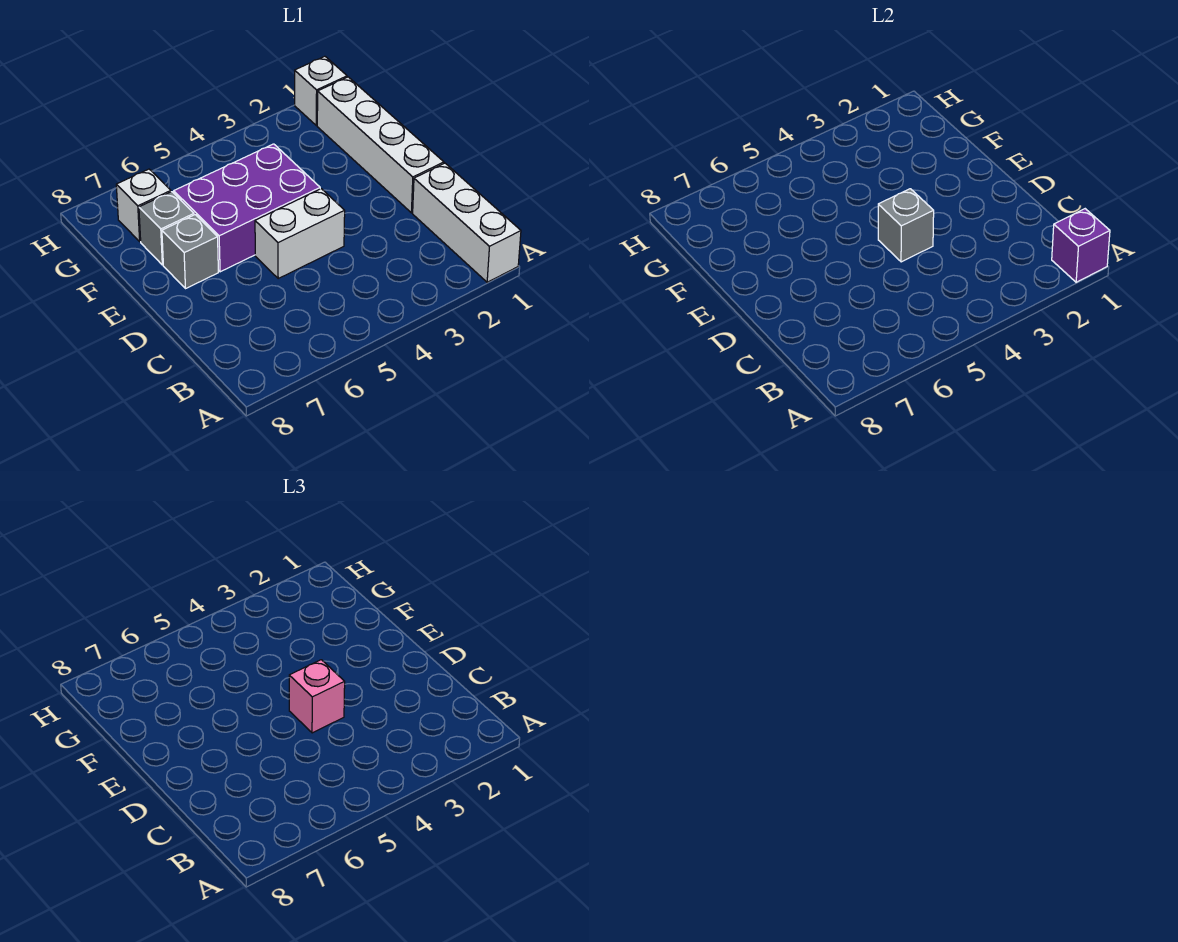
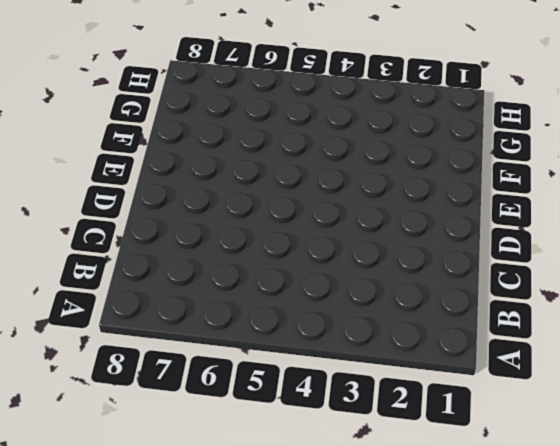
none -> white brick A1:C1 level 1
none -> white brick D1:G1 level 1

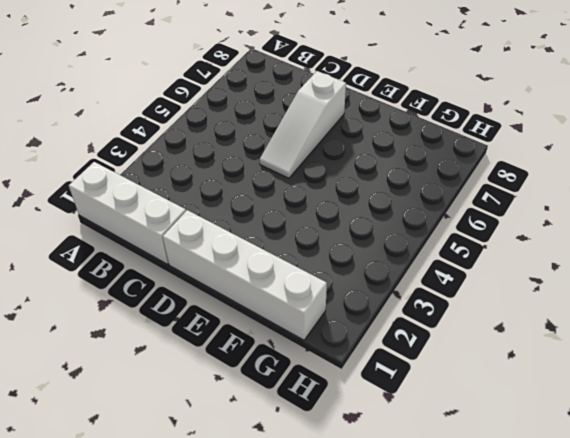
white slope D5:D7 level 1 top 7 -> white brick D4:D5 level 1
none -> purple brick E4:F6 level 1
none -> grey brick E7 level 1

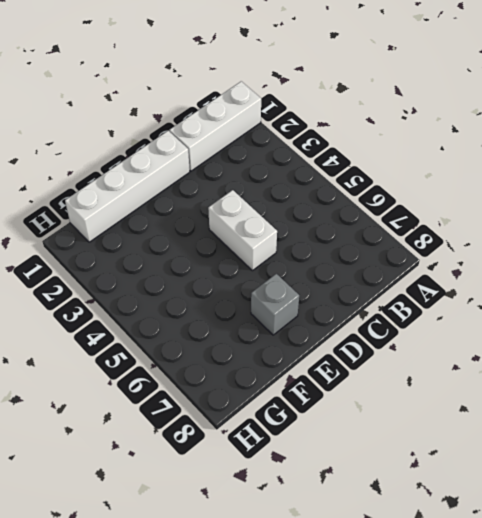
none -> purple brick E4:F6 level 1
none -> grey brick F7 level 1

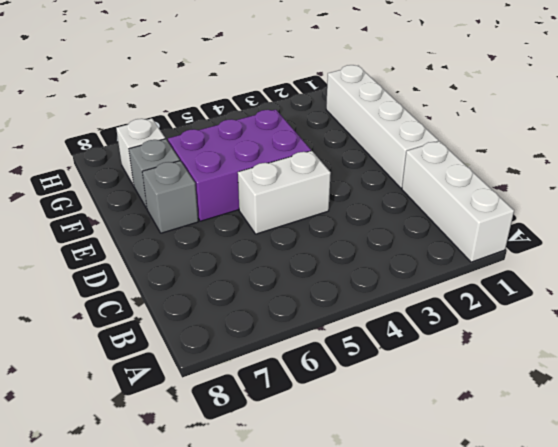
none -> white brick H1 level 1
none -> purple brick A1 level 2

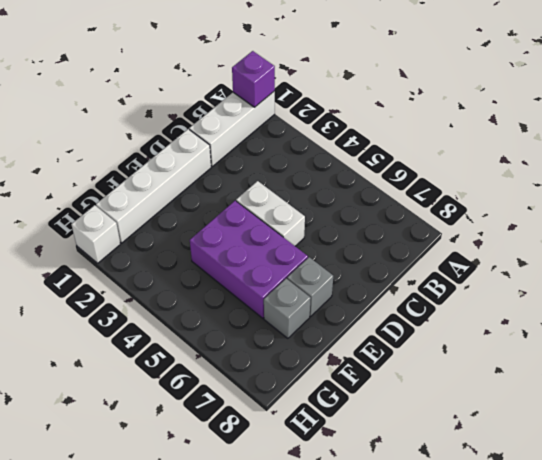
none -> white brick G7 level 1
none -> grey brick D4 level 2

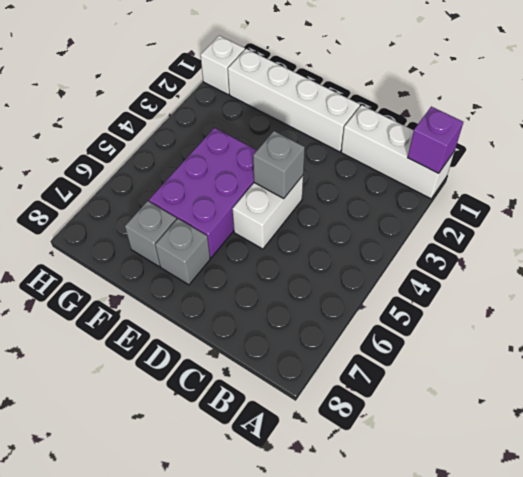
none -> white brick G7 level 1
none -> pink brick D4 level 3

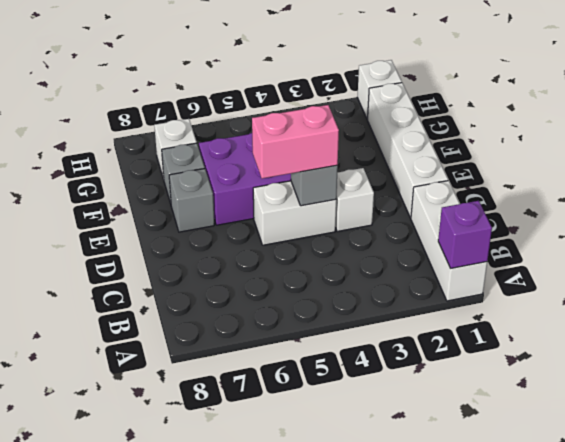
white brick D3 level 1 -> none
pink brick D4:D5 level 3 -> pink brick D4 level 3

